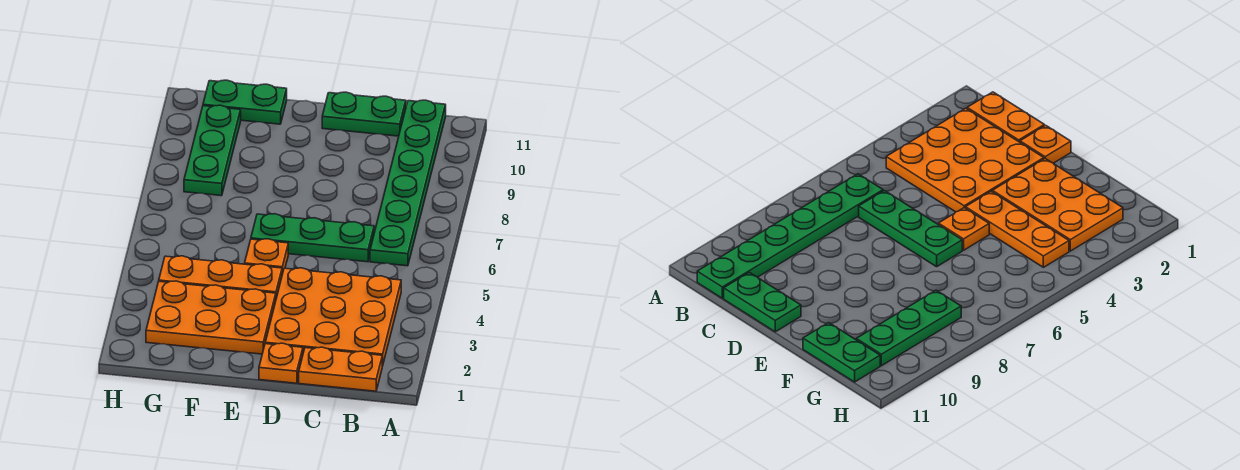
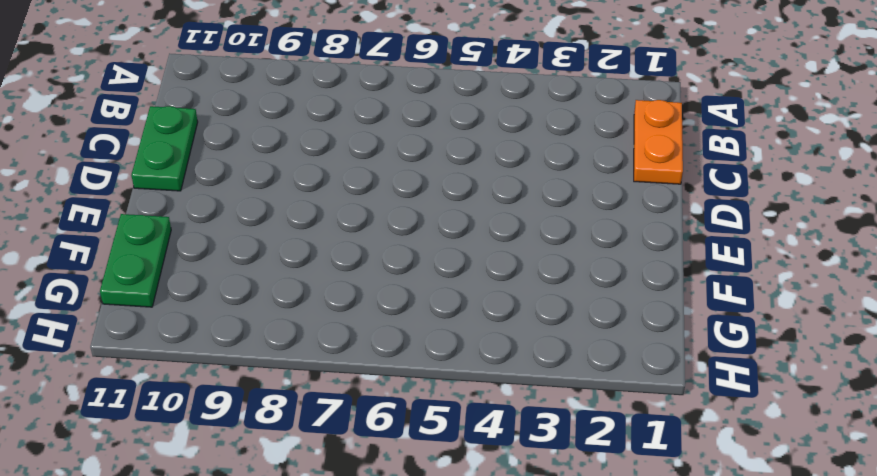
none -> orange plate B2:D4 level 1
none -> green plate B6:B11 level 1

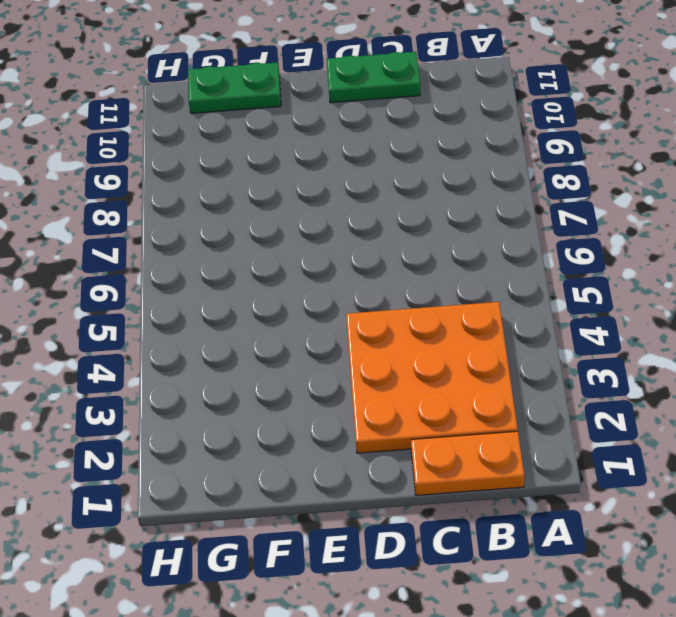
none -> green plate B6:B11 level 1
none -> green plate C6:E6 level 1

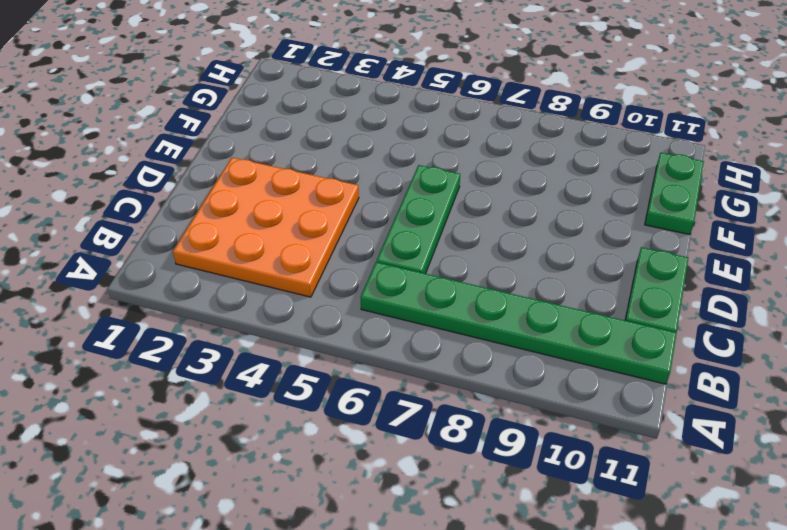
none -> orange plate B1:C1 level 1
none -> orange plate D1 level 1

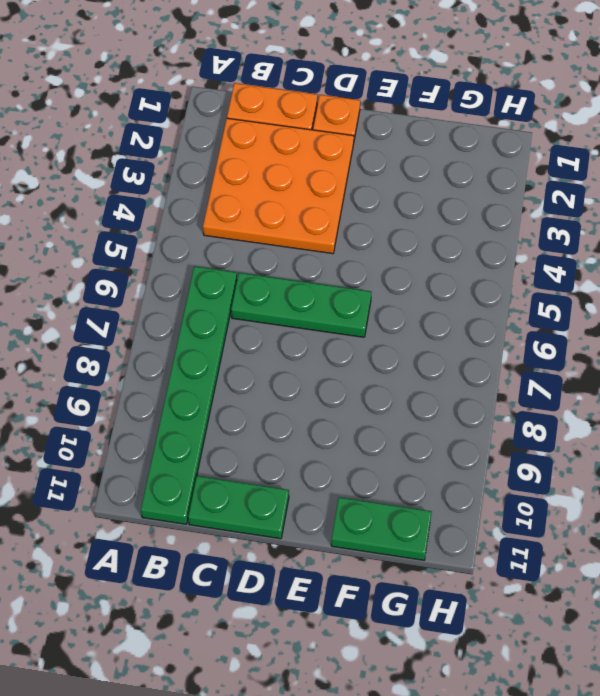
none -> orange plate E2:G3 level 1
none -> orange plate E4:G4 level 1

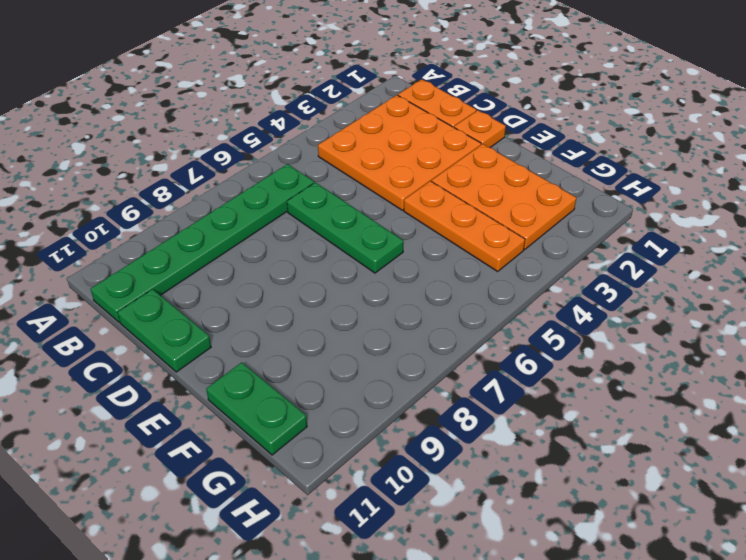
none -> orange plate E5 level 1
none -> green plate G8:G10 level 1

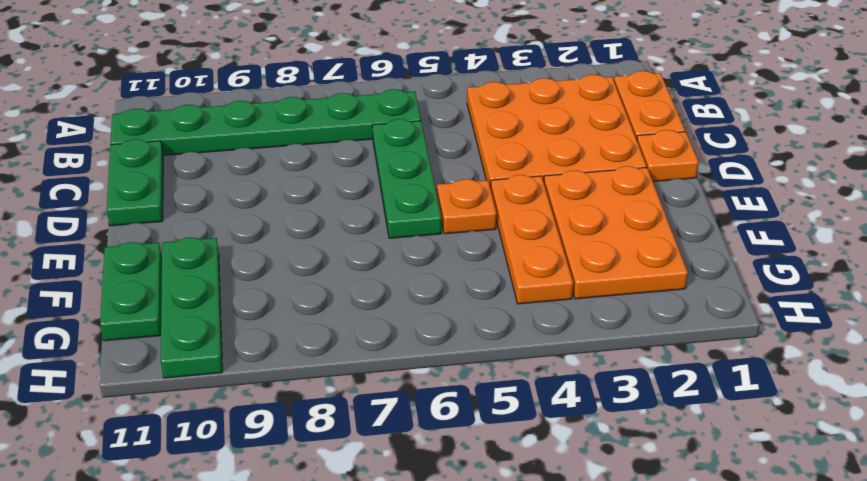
green plate F10:H10 level 1 -> green plate G8:G10 level 1

